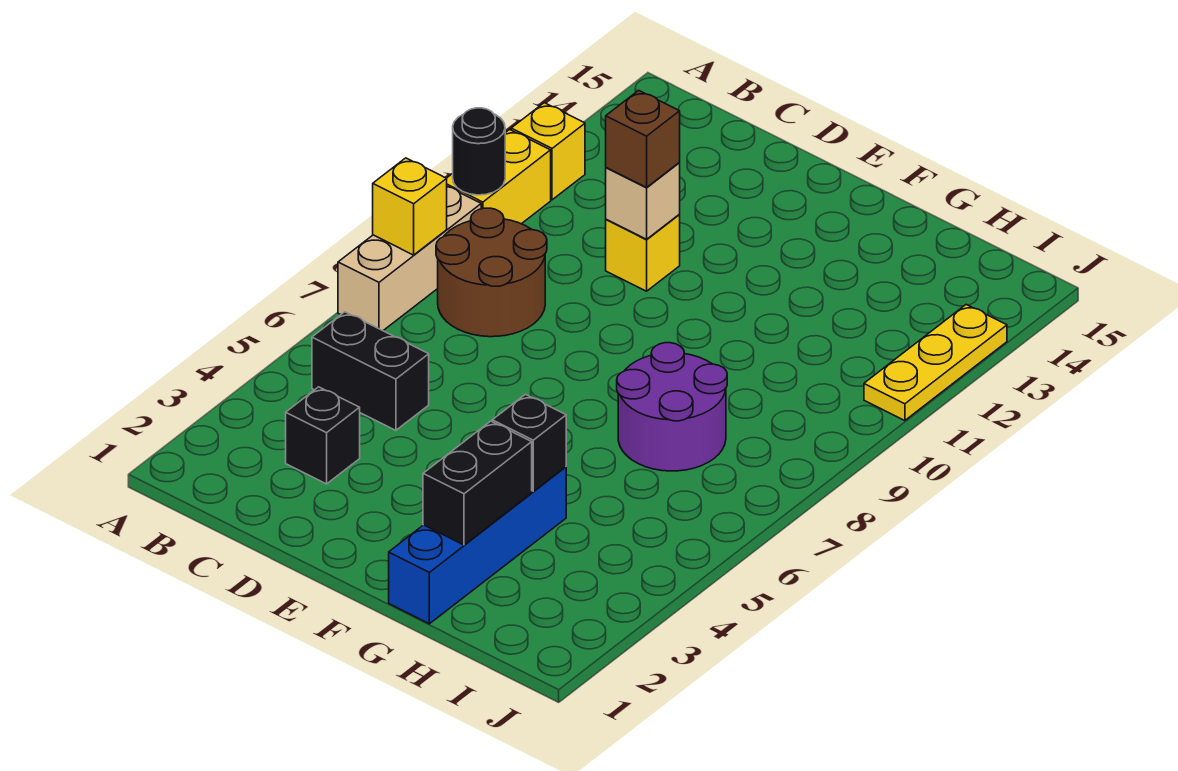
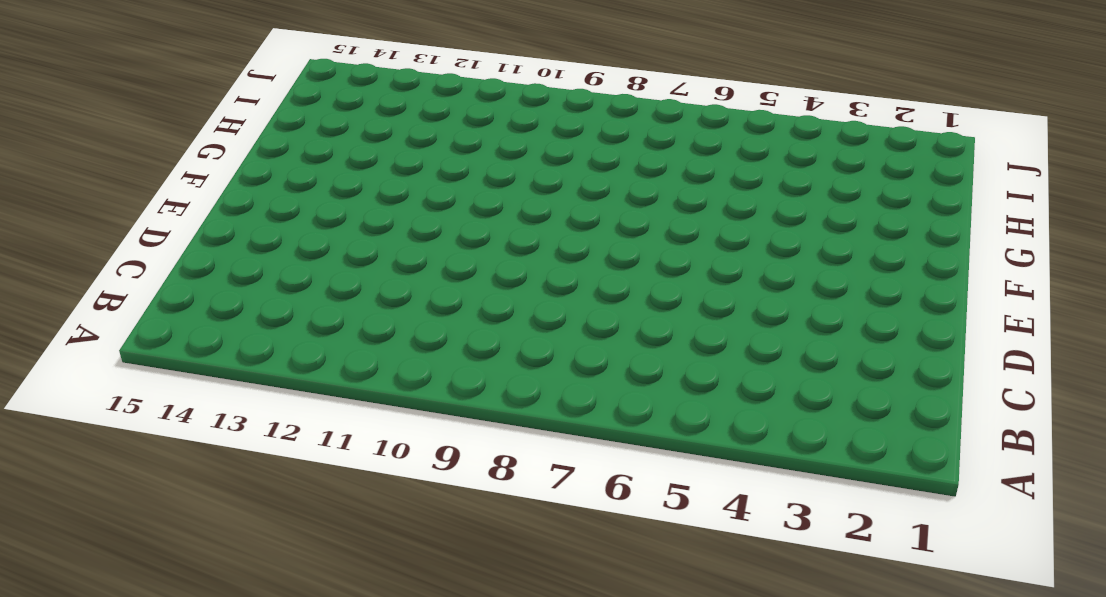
none -> tan brick A7:A9 level 1
none -> yellow brick A10:A11 level 1
none -> yellow brick A12 level 1

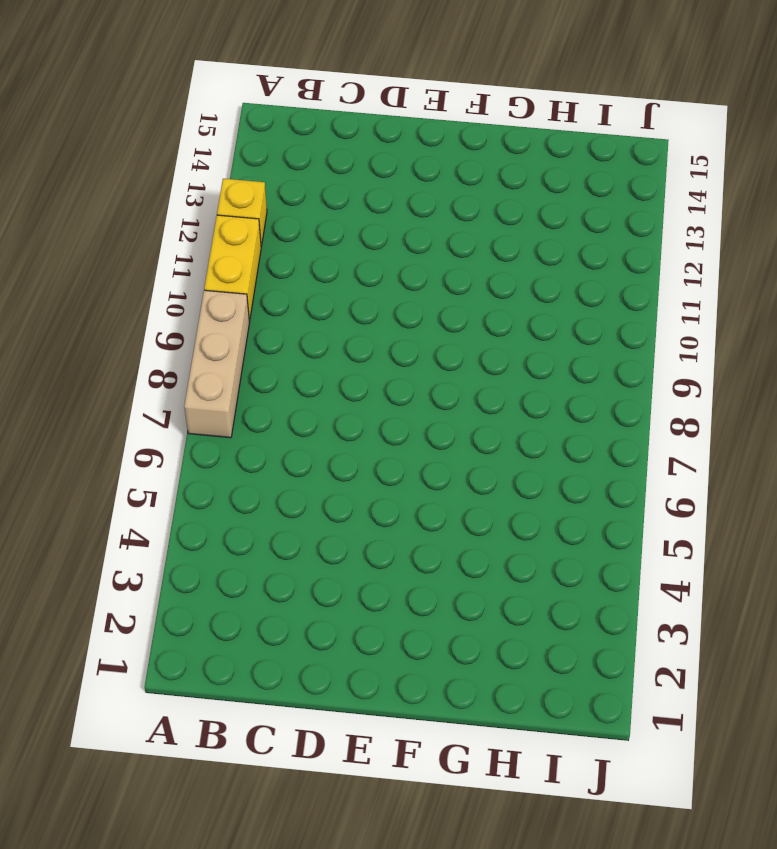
none -> black brick B5:C5 level 1
none -> brown round brick B8:C9 level 1
none -> black brick C3 level 1

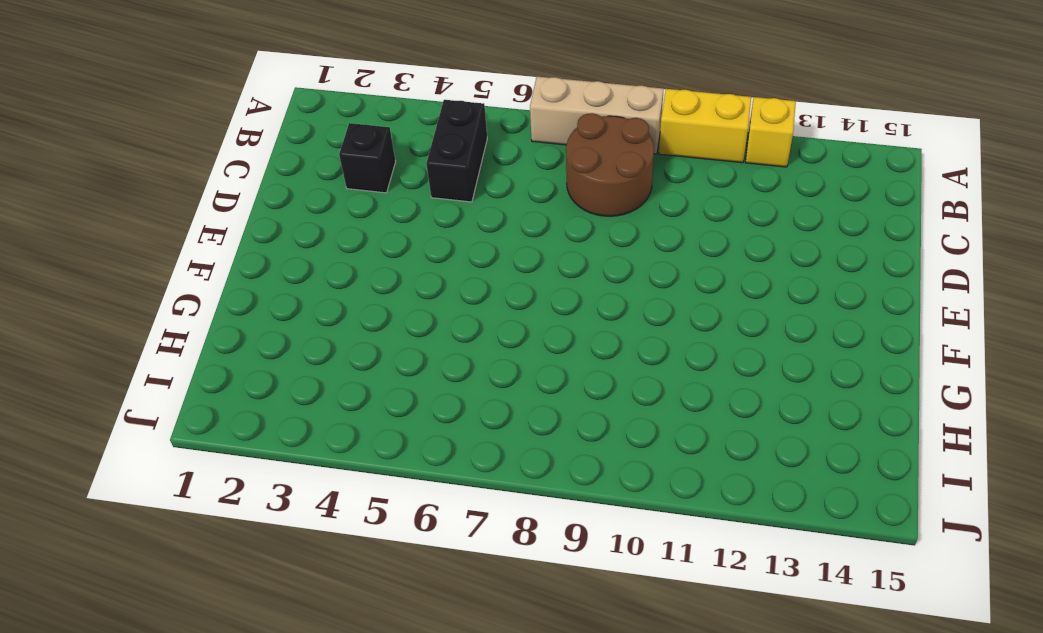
none -> yellow brick D11 level 1
none -> blue brick G1:G4 level 1
none -> purple round brick G7:H8 level 1

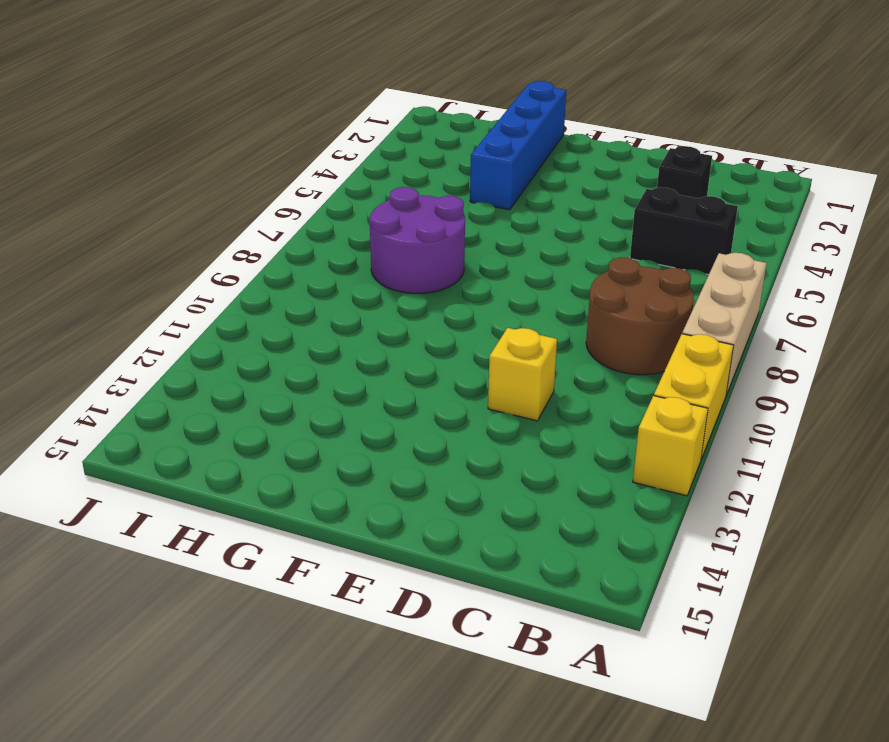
none -> yellow plate J11:J13 level 1
none -> yellow brick A8 level 2
none -> black round brick A10 level 2

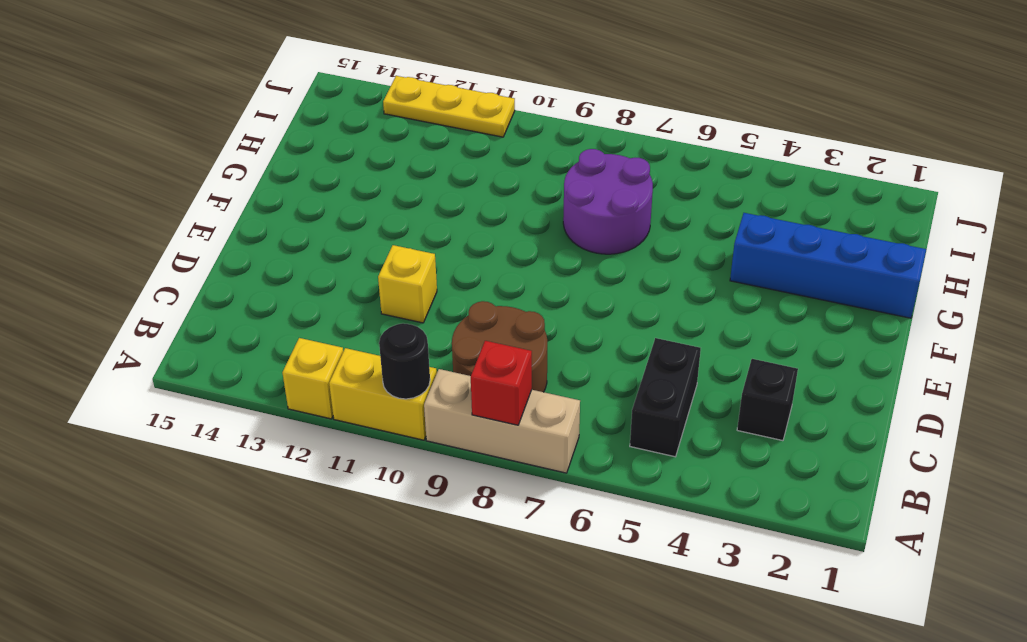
red brick A8 level 2 -> yellow brick A8 level 2
none -> tan brick D11 level 2
none -> black brick G2:G3 level 2
none -> black brick G4 level 2

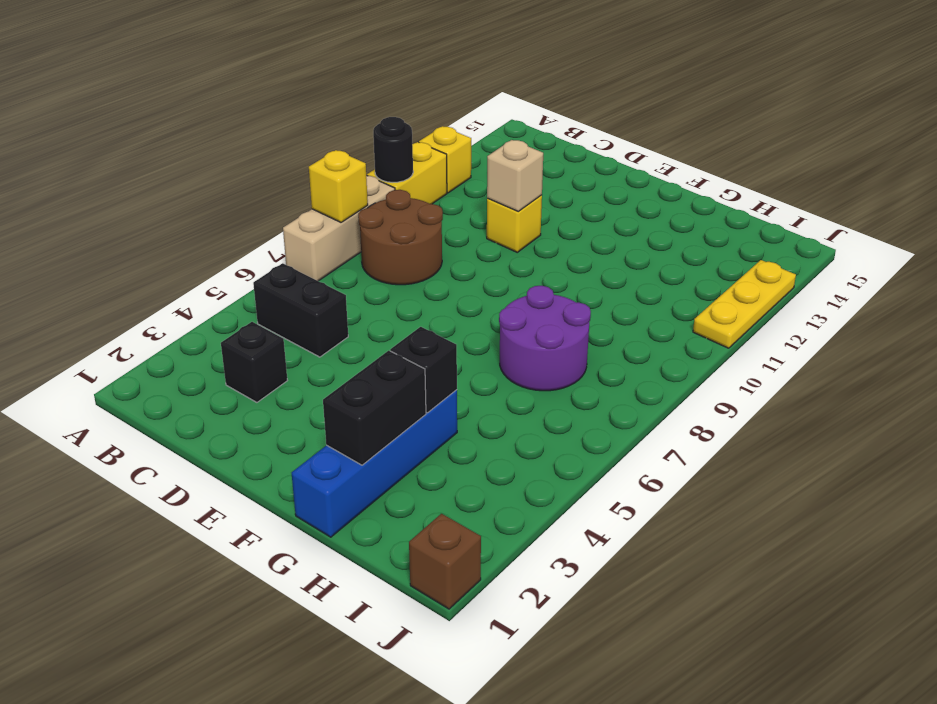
brown brick J1 level 1 -> brown brick D11 level 3

